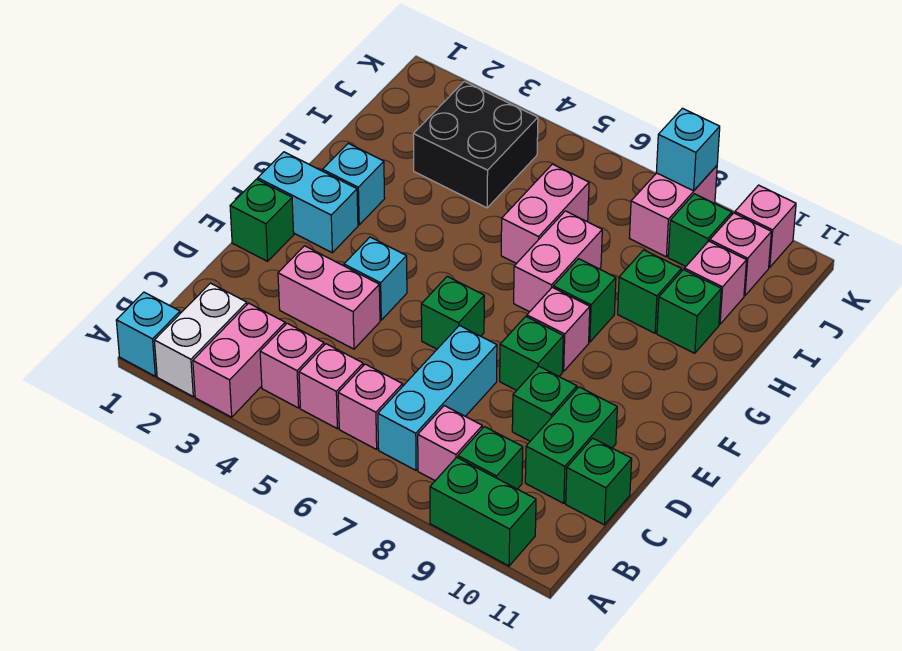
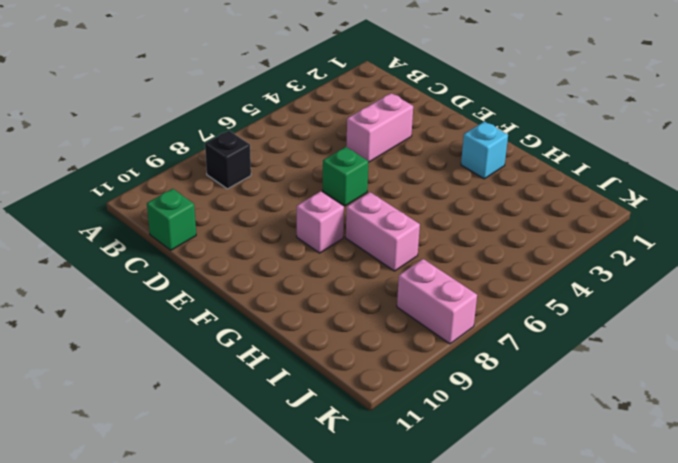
black brick B8 level 1 -> pink brick B8 level 1
none -> cyan brick A1 level 1
none -> white brick A2:B2 level 1
none -> pink brick A3:B3 level 1
none -> green brick A9:A10 level 1

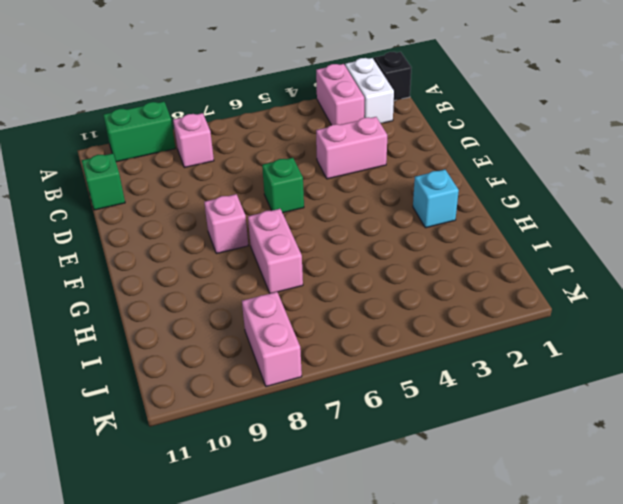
black brick A1 level 1 -> cyan brick A1 level 1
none -> pink brick B4 level 1
none -> pink brick B5 level 1
none -> pink brick B6 level 1
none -> cyan brick B7:D7 level 1

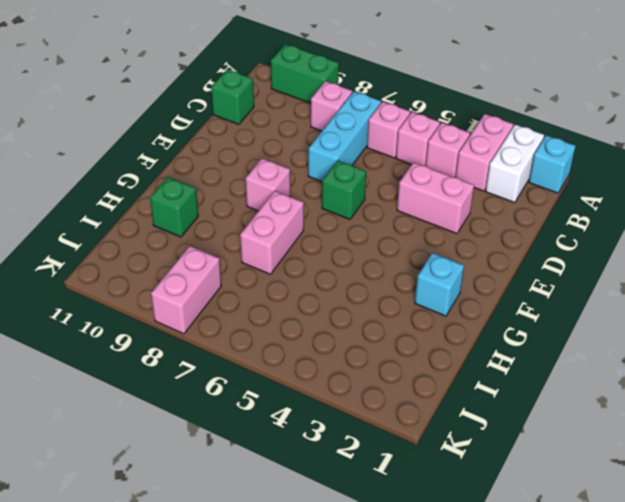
none -> green brick B9 level 1
none -> green brick C10:D10 level 1
none -> green brick D9 level 1
none -> green brick E1 level 1

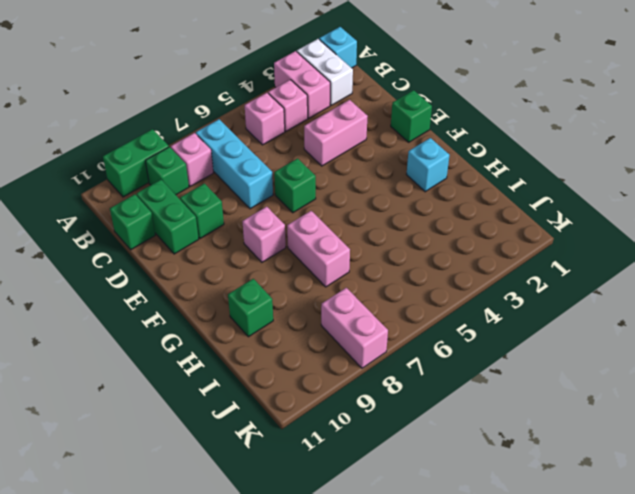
none -> pink brick B6 level 1
none -> cyan brick E4 level 1
none -> green brick E8 level 1
none -> cyan brick F1:F2 level 1

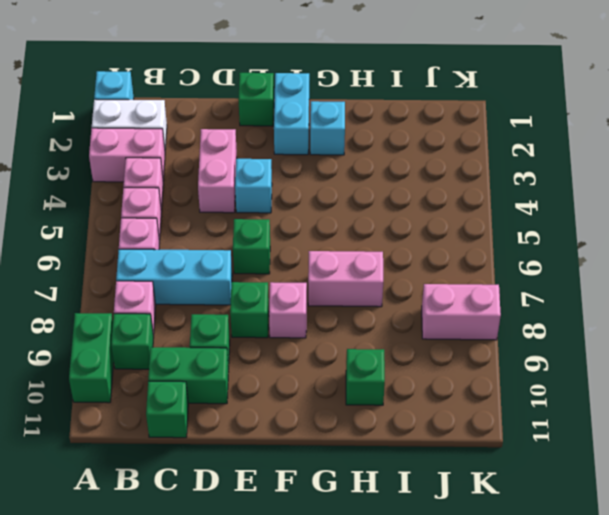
none -> green brick G8 level 1
none -> pink brick H6:I6 level 1
none -> green brick H9 level 1
none -> black brick I3:J4 level 1

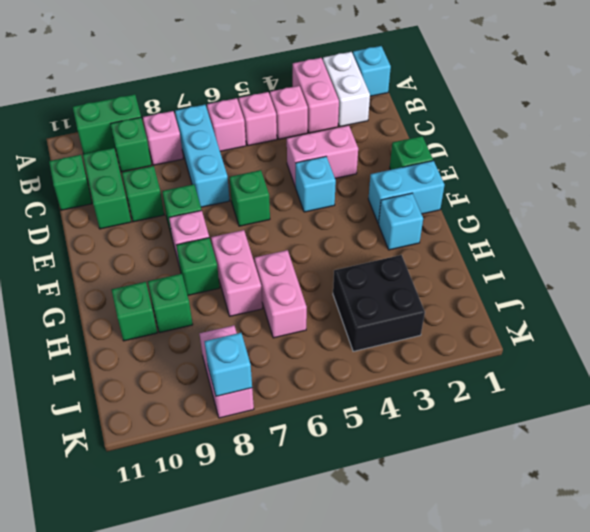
none -> pink brick I10 level 1
none -> green brick J9 level 1
none -> pink brick J10 level 1
none -> pink brick K10 level 1

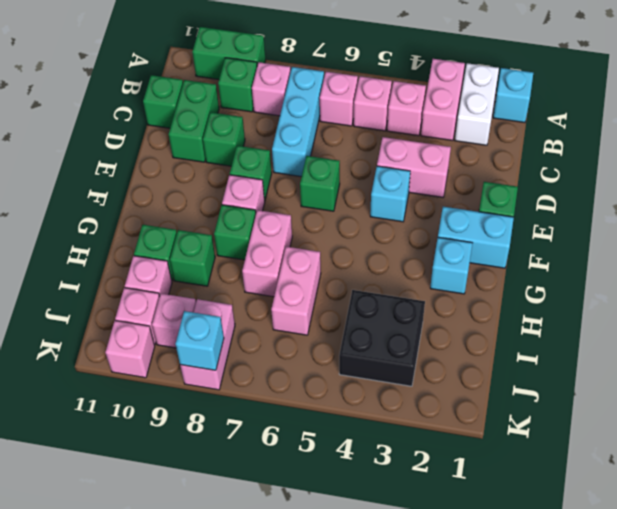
pink brick J9 level 1 -> green brick J9 level 1

